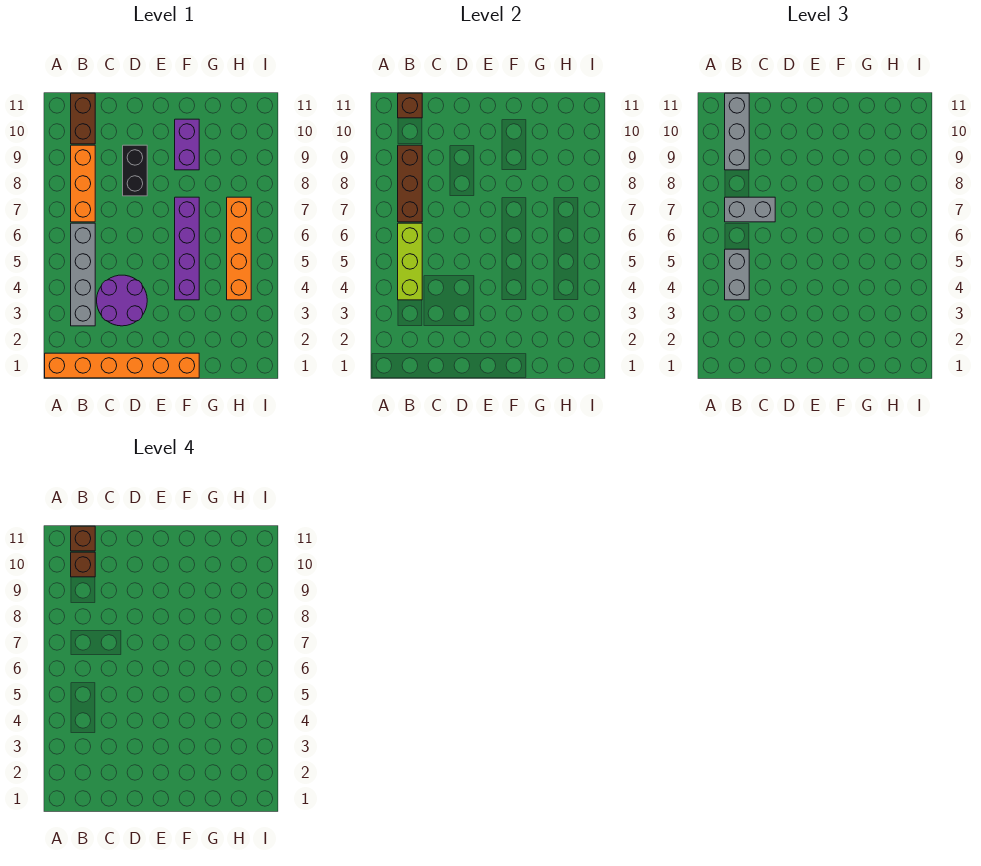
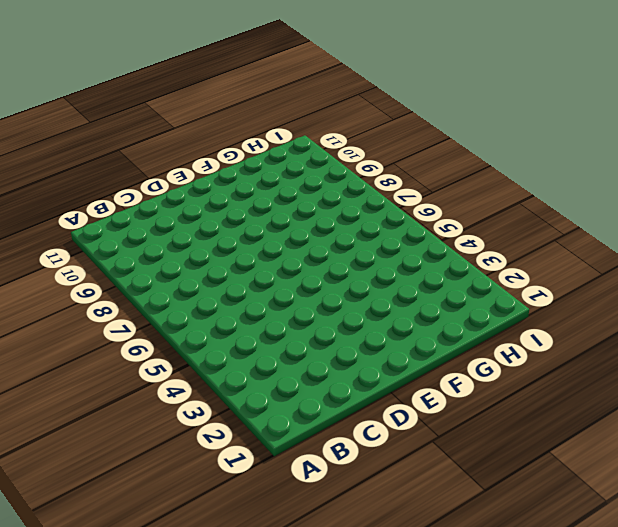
none -> orange brick A1:F1 level 1
none -> grey brick B3:B6 level 1
none -> orange brick B7:B9 level 1

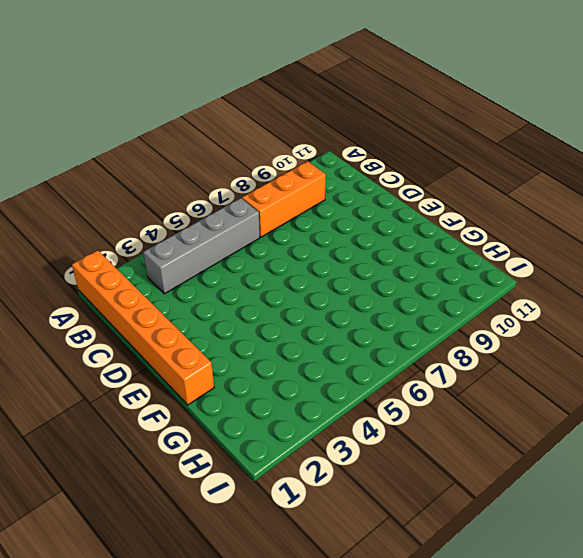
none -> brown brick B10:B11 level 1
none -> purple round brick C3:D4 level 1
none -> black brick D8:D9 level 1

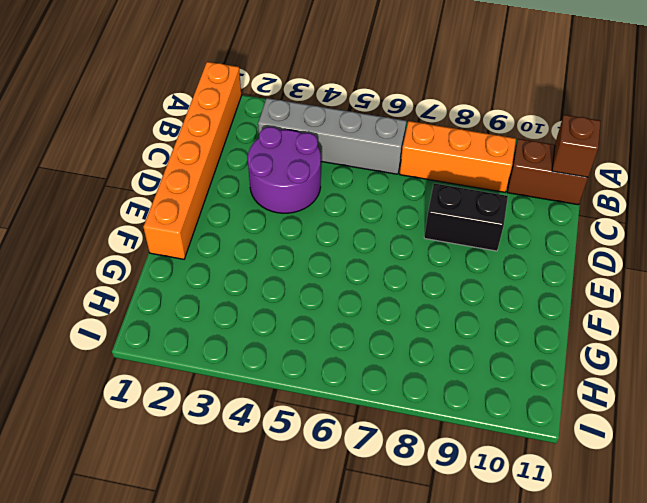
none -> purple brick F4:F7 level 1
none -> purple brick F9:F10 level 1
none -> orange brick H4:H7 level 1

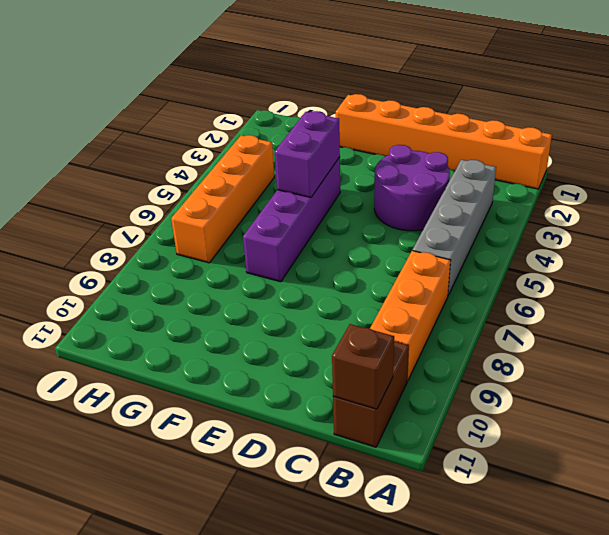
purple brick F4:F5 level 2 -> purple brick F9:F10 level 1
none -> black brick D8:D9 level 1
none -> lime brick B4:B6 level 2
none -> brown brick B7:B9 level 2

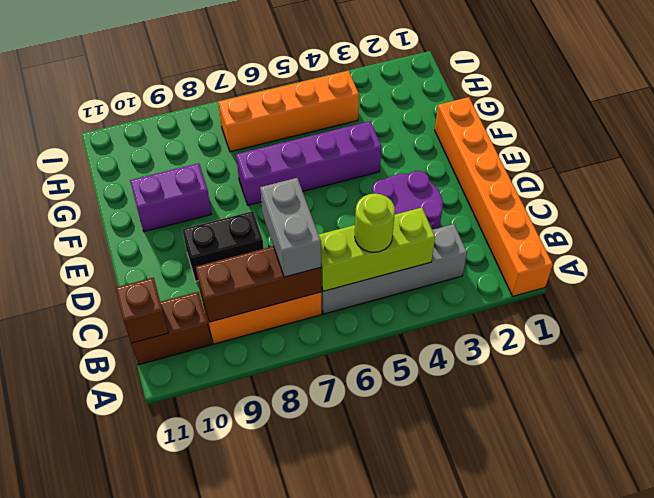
lime round brick B5 level 3 -> grey brick B4:B5 level 3
none -> grey brick B9:B11 level 3
none -> brown brick B10 level 4
none -> brown brick B11 level 4

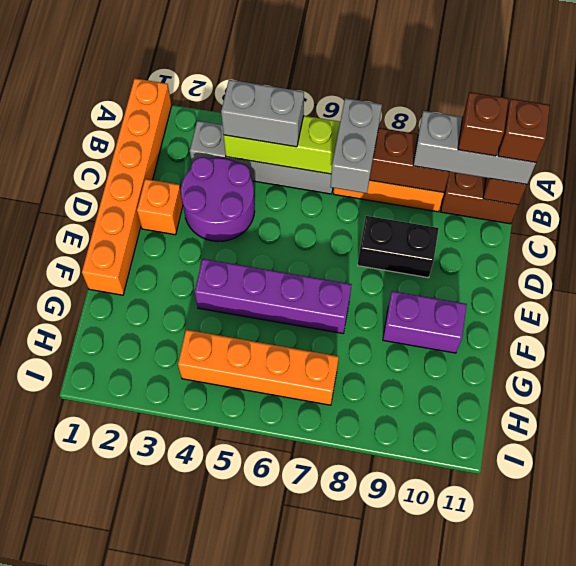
orange brick D2 level 1 -> none

